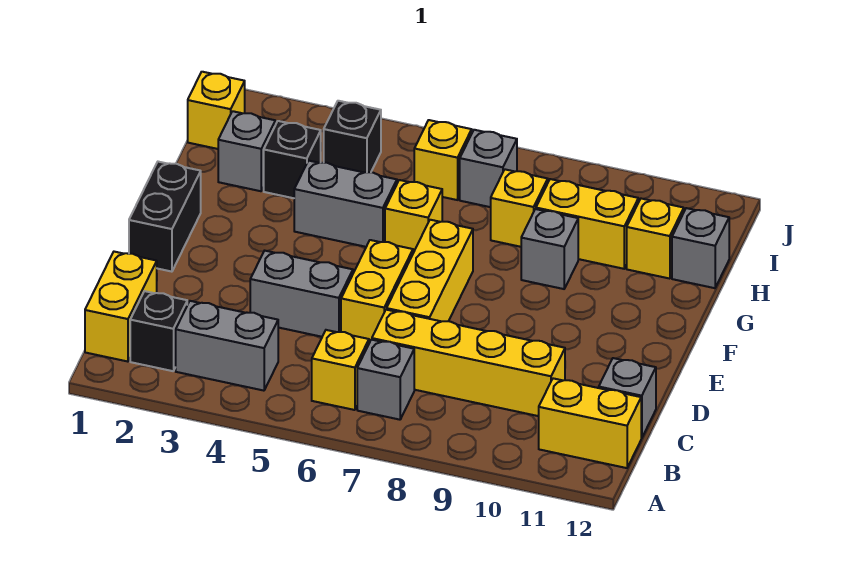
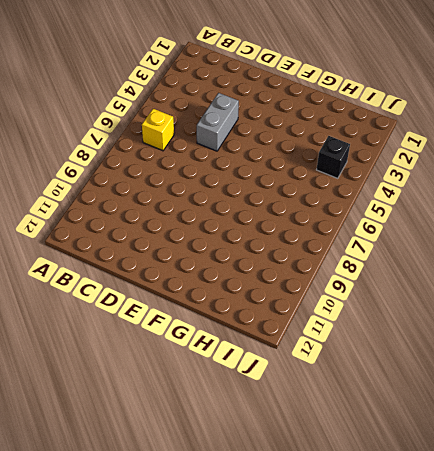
none -> yellow brick B1:C1 level 1
none -> black brick B2 level 1
none -> grey brick B3:B4 level 1

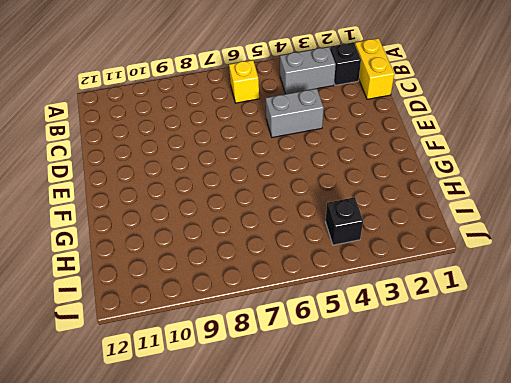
none -> grey brick B7 level 1
none -> yellow brick B11:B12 level 1
none -> yellow brick C7:C10 level 1

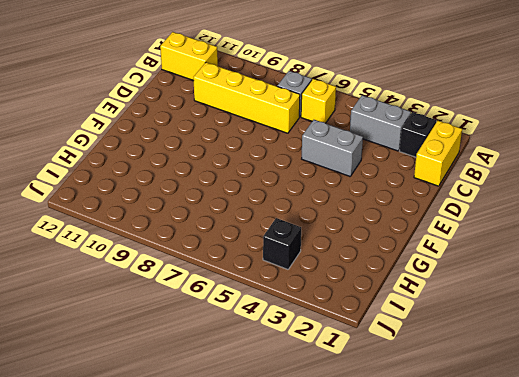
none -> grey brick C12 level 1
none -> yellow brick D6:E6 level 1
none -> yellow brick D7:F7 level 1

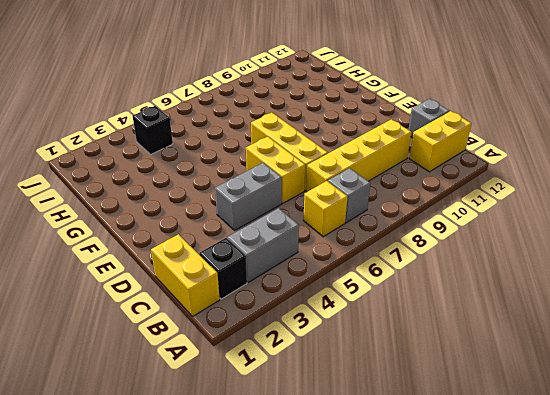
none -> black brick E1:F1 level 1
none -> grey brick G4:G5 level 1
none -> yellow brick G6 level 1

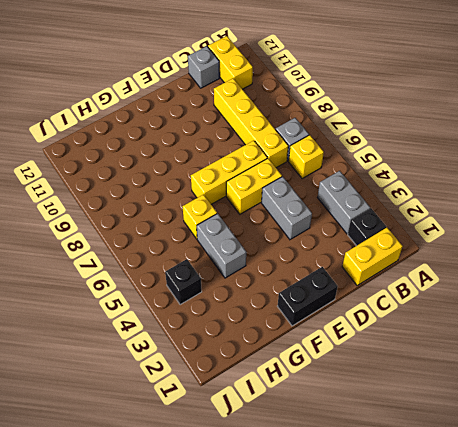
none -> grey brick G9 level 1
none -> grey brick H2 level 1
none -> black brick H3 level 1

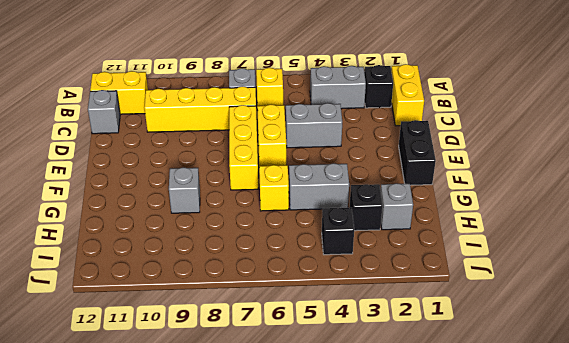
none -> yellow brick H8 level 1
none -> yellow brick H9:H10 level 1
none -> yellow brick H11 level 1

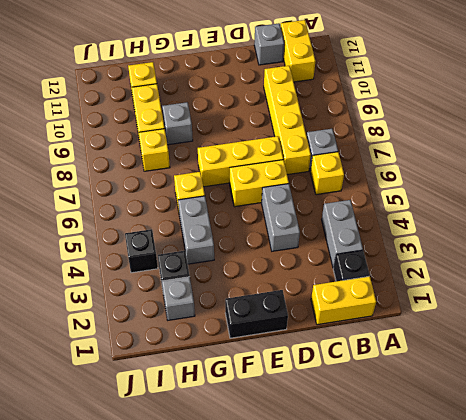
none -> grey brick H12 level 1
none -> yellow brick I1 level 1
none -> yellow brick I6 level 1

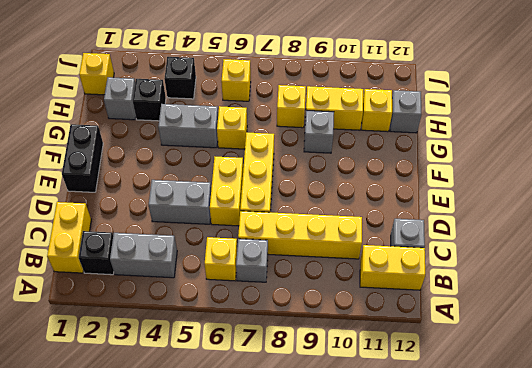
none -> grey brick I7 level 1

